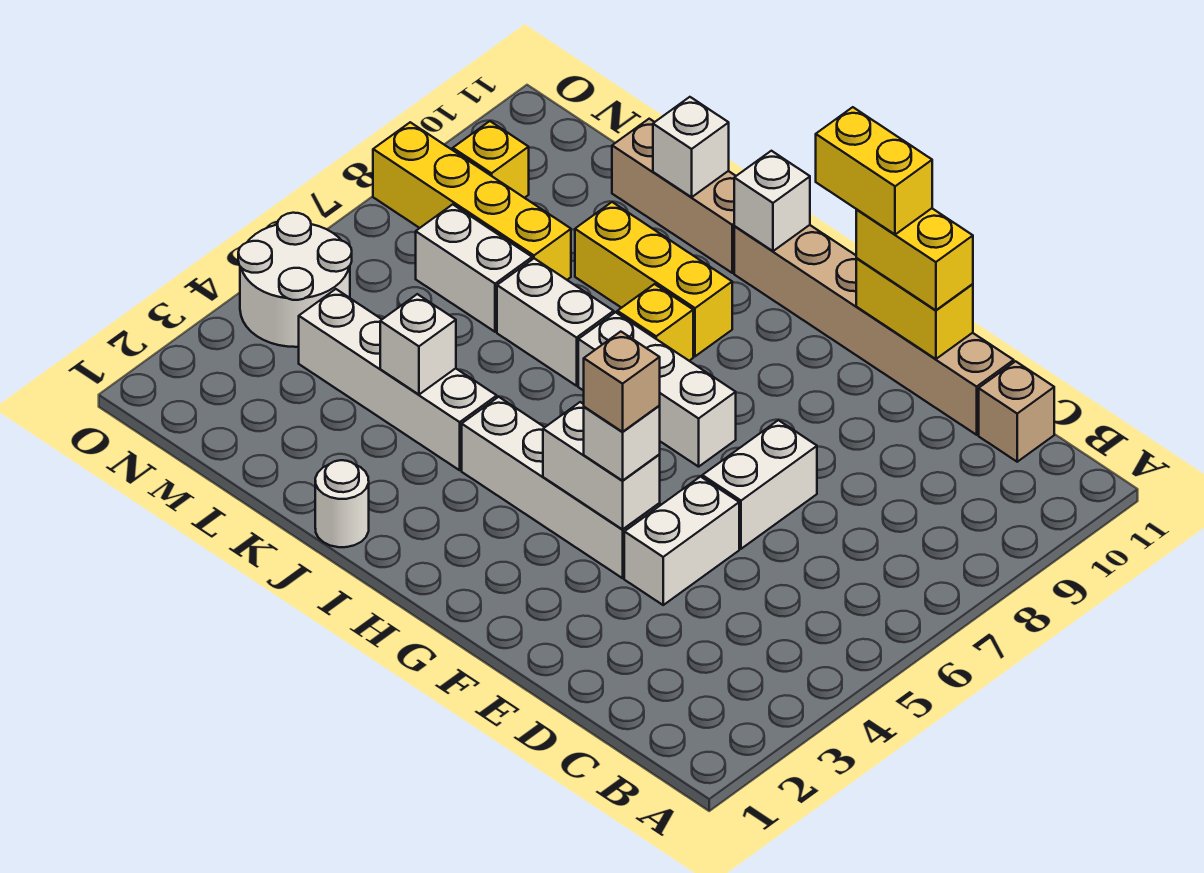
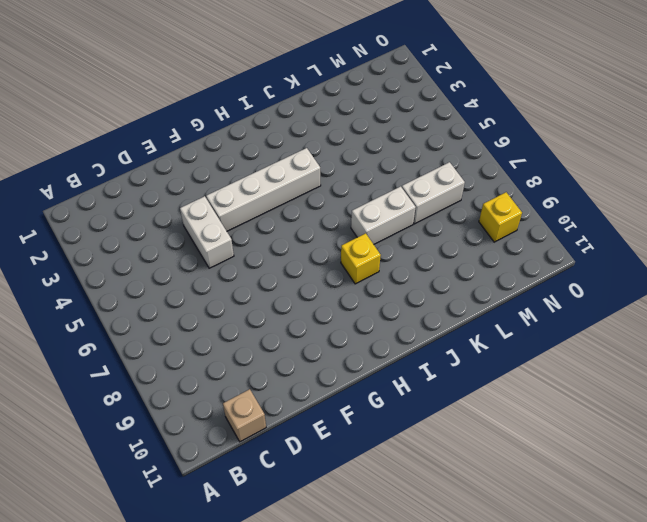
none -> tan brick D11:I11 level 1
none -> white brick E6:E7 level 1
none -> white brick G7:I7 level 1

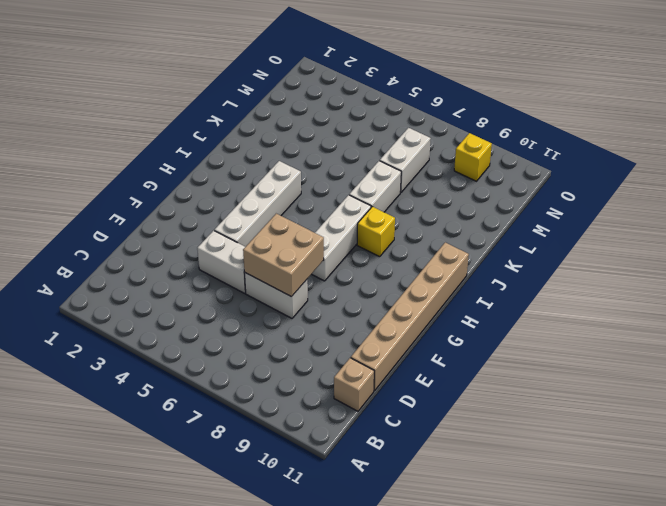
tan brick E6:F7 level 2 -> none
none -> yellow brick I9:K9 level 1
none -> white round brick J1 level 1
none -> white brick J4:M4 level 1

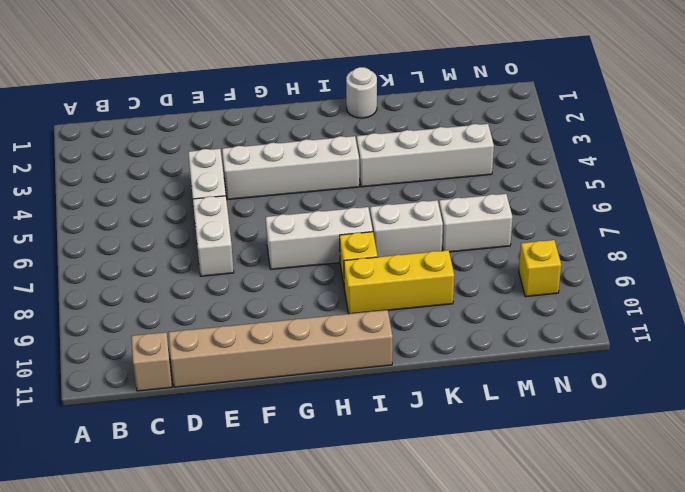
none -> tan brick J11:L11 level 1
none -> yellow brick L8:O8 level 1
none -> white round brick N4:O5 level 1

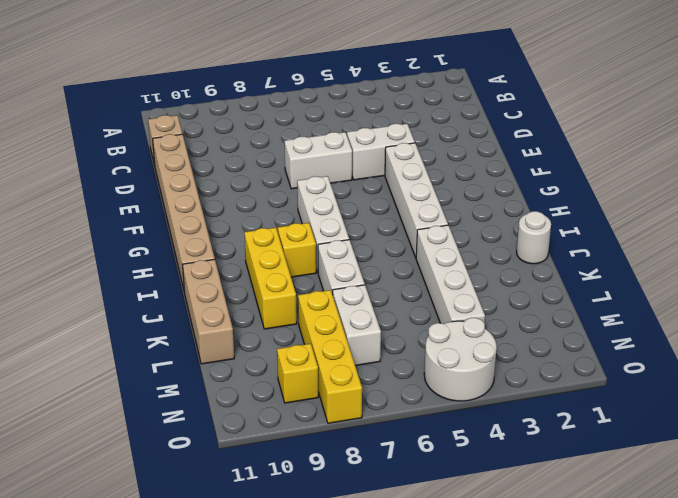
none -> yellow brick E11:F11 level 2
none -> white brick F4:G4 level 2
none -> white brick I11 level 2

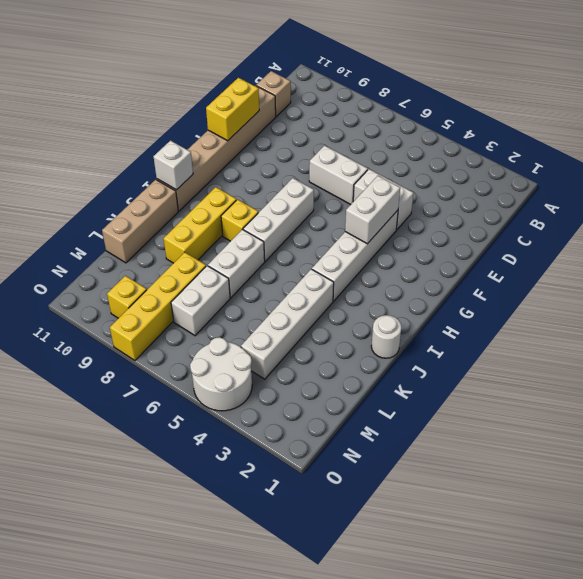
none -> white brick K4 level 2
none -> white brick K11 level 2
none -> yellow brick E11:F11 level 3

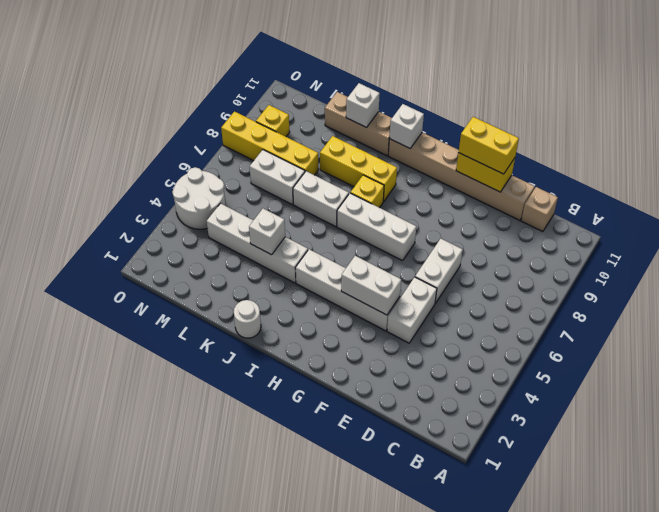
none -> white brick F4 level 3
none -> tan brick F4 level 4
none -> yellow brick F11:G11 level 4

